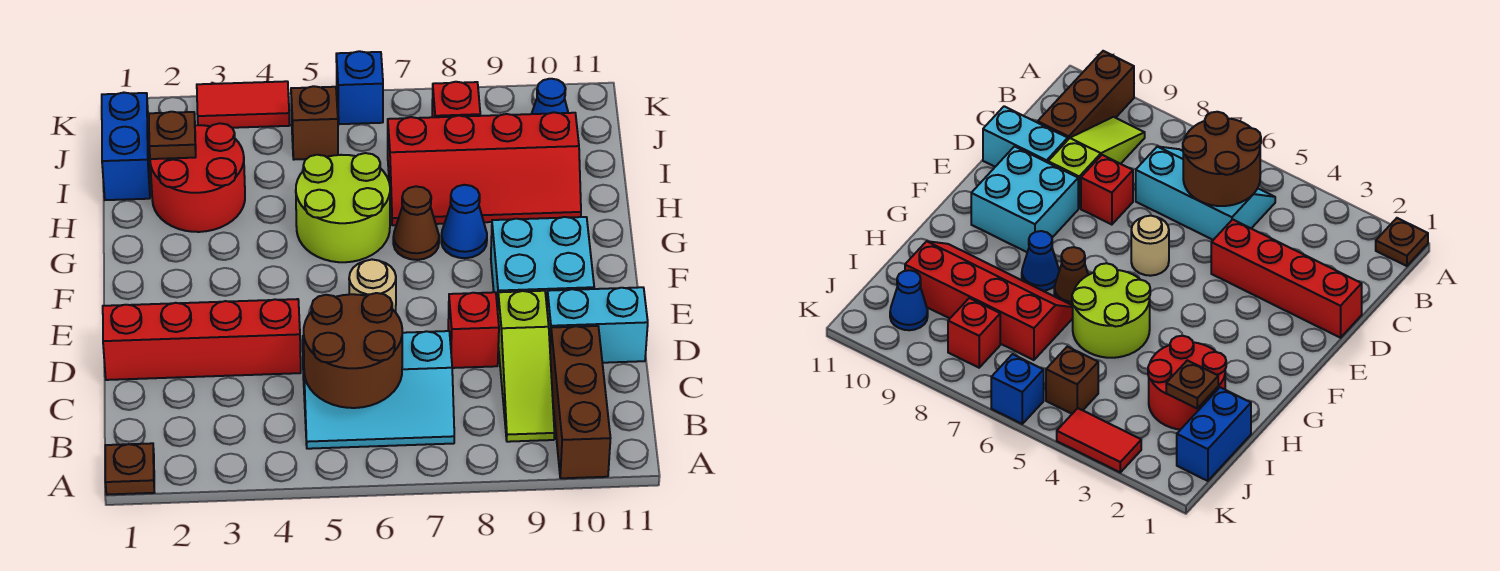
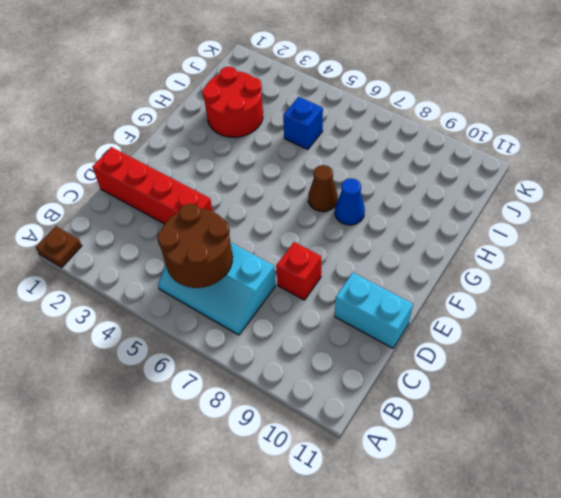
blue brick I5 level 1 -> blue brick K6 level 1
none -> brown brick A10:C10 level 1
none -> lime slope B9:D9 level 1 top D
none -> tan round brick E6 level 1

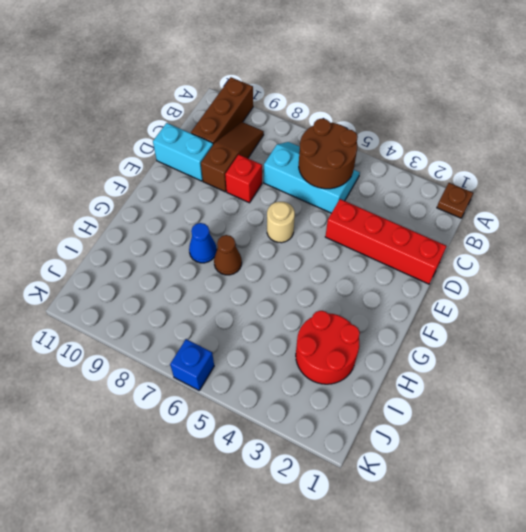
brown slope B9:D9 level 1 top D -> lime slope B9:D9 level 1 top D
none -> cyan brick E9:F10 level 1
none -> lime round brick G5:H6 level 1
none -> red slope H7:I10 level 1 top I

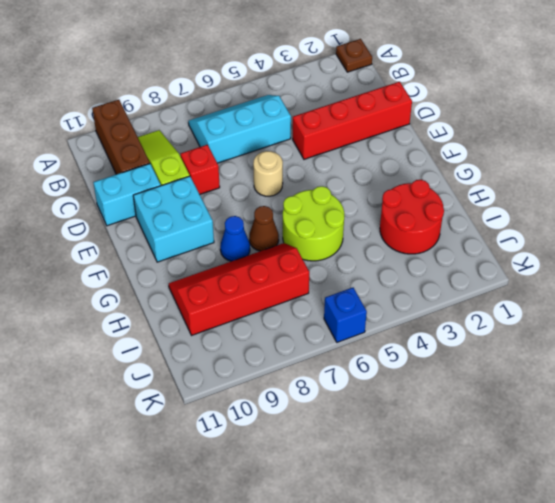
none -> blue brick I1:J1 level 1
none -> brown brick J5 level 1
none -> red brick J8 level 1

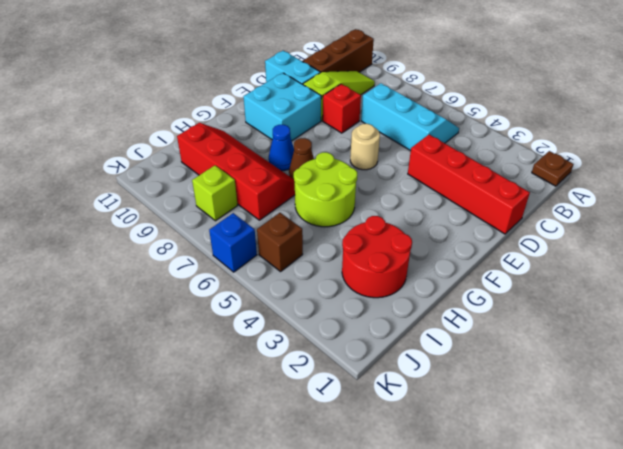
lime brick J8 level 1 -> red brick J8 level 1
none -> blue brick I1:J1 level 1
none -> blue cone J10 level 1
none -> red tile K3:K4 level 1

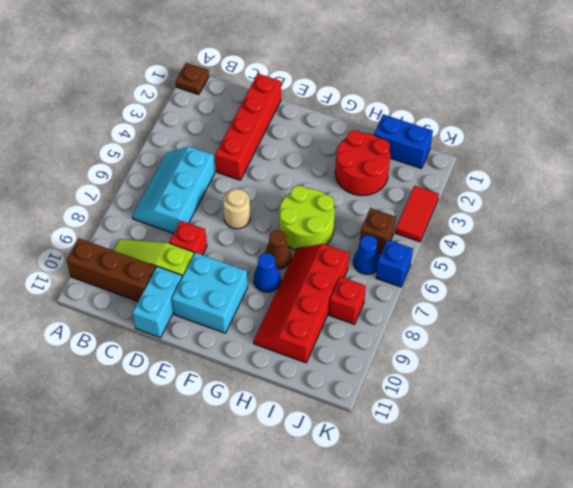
blue cone J6 level 1 -> blue cone J10 level 1
none -> brown round brick B5:C6 level 2
none -> brown plate I2 level 2

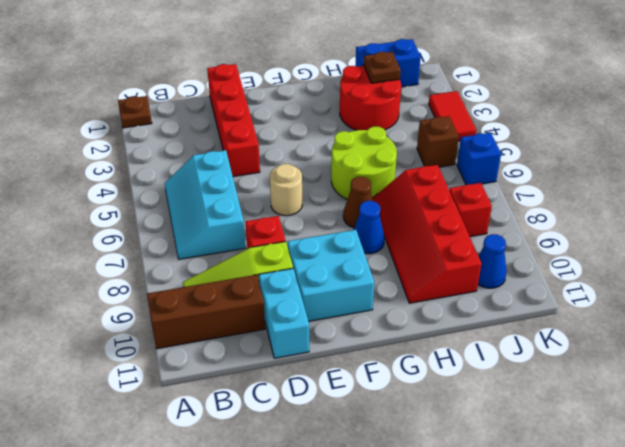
none -> brown round brick B5:C6 level 2

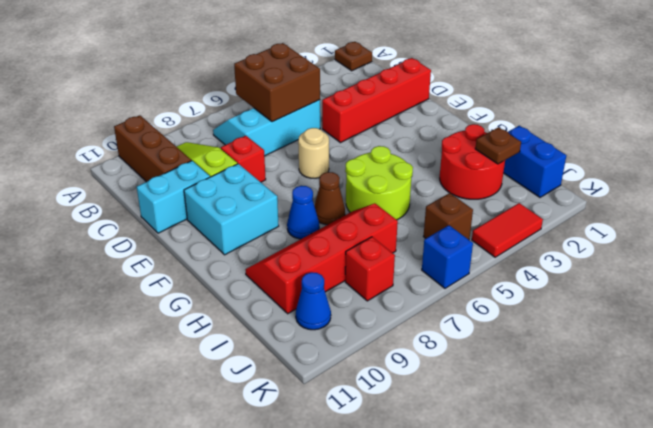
brown brick B5:C6 level 2 -> brown round brick B5:C6 level 2

